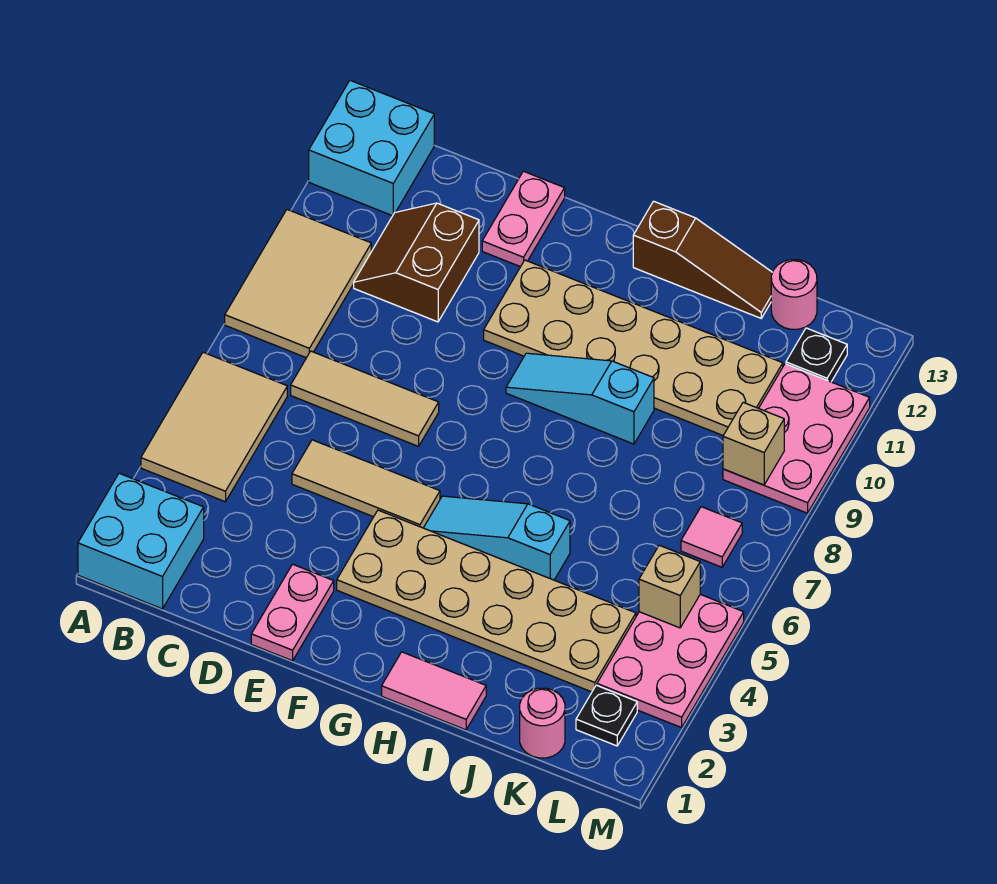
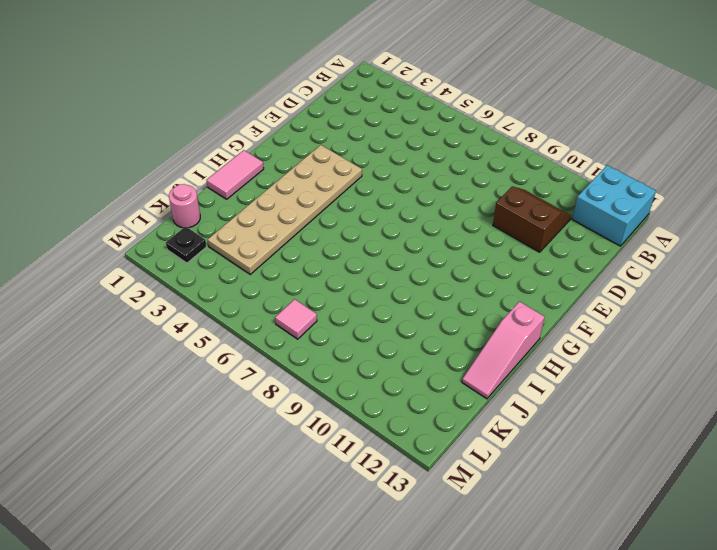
pink slope H13:J13 level 1 top H -> brown slope H13:J13 level 1 top H
none -> cyan brick A1:B2 level 1
none -> tan tile A4:B6 level 1
none -> tan tile A8:B10 level 1

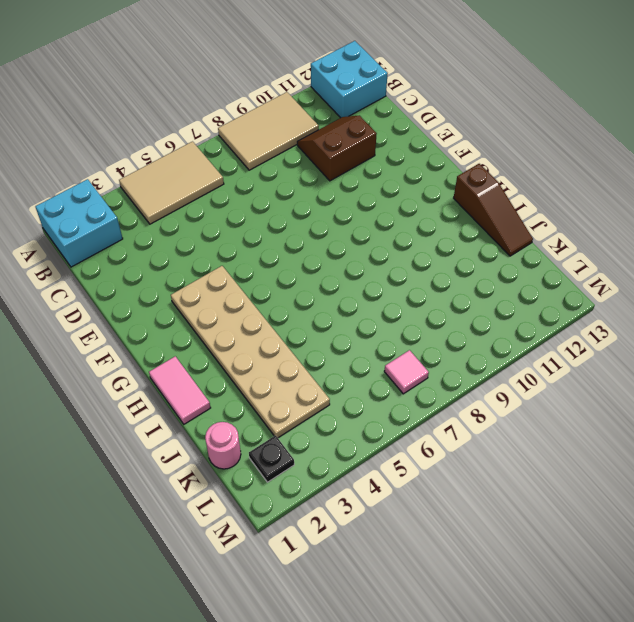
none -> tan tile C7:E7 level 1
none -> tan tile D5:F5 level 1
none -> pink plate E1:E2 level 1

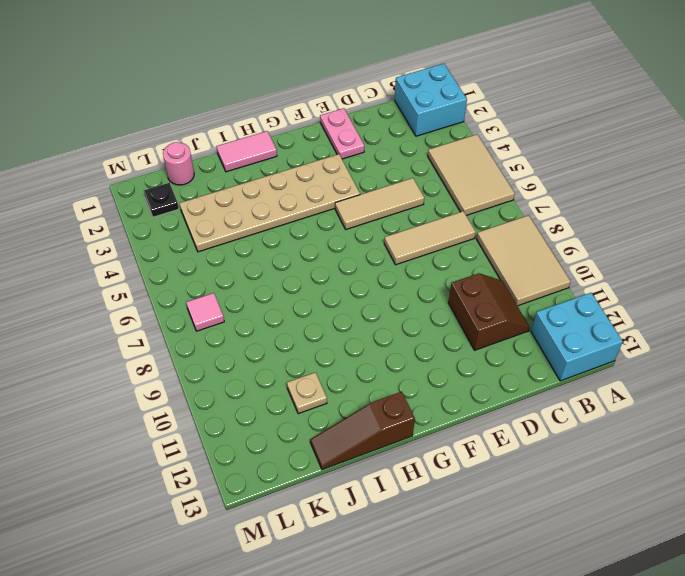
tan plate J11 level 1 -> tan plate F10:K11 level 1
none -> pink plate E12:E13 level 1
none -> cyan slope G5:I5 level 1 top I
none -> cyan slope G9:I9 level 1 top I

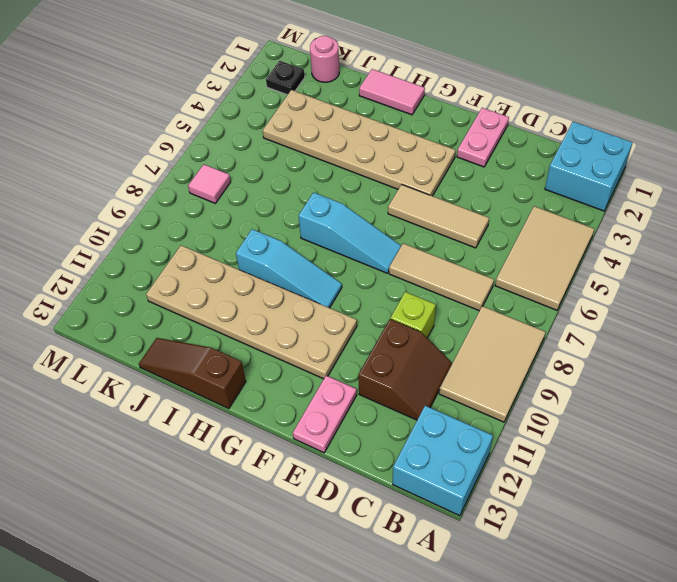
lime brick D9 level 1 -> none
cyan slope F7:H7 level 1 top H -> cyan slope G5:I5 level 1 top I
none -> pink round brick K13 level 1
none -> pink plate L3:M5 level 1
none -> pink plate L9:M11 level 1

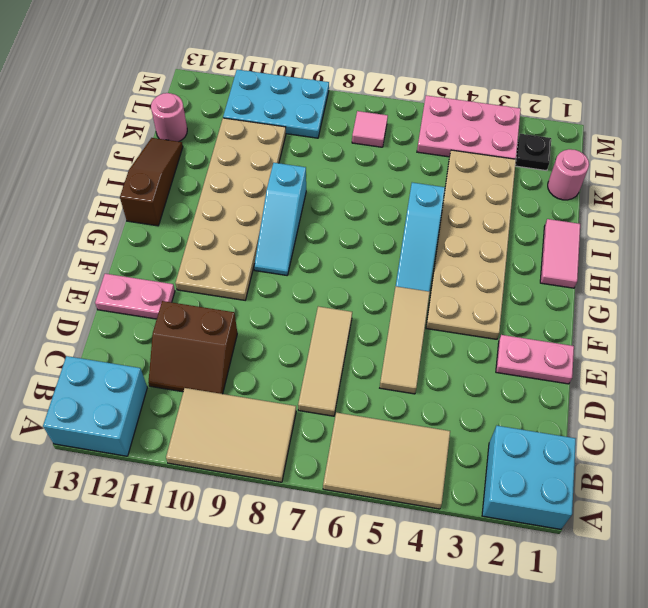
cyan plate L9:M11 level 1 -> pink plate L9:M11 level 1
none -> black plate L12 level 1
none -> tan brick L5 level 2
none -> tan brick L9 level 2

